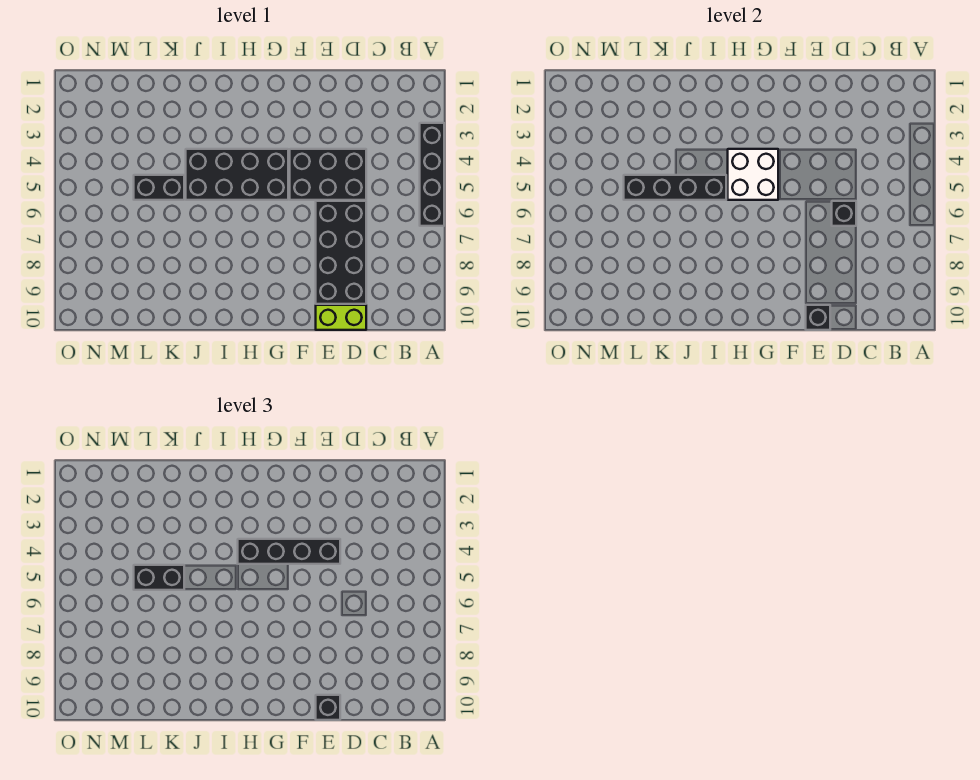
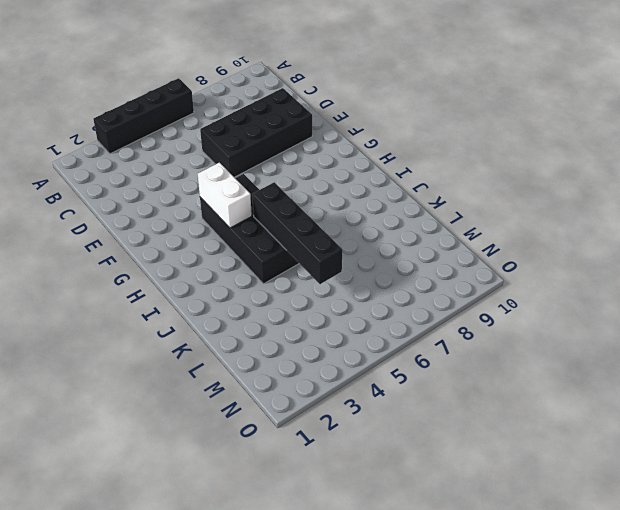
white brick G4:H4 level 2 -> white brick G4:H5 level 2
none -> black brick D4:F5 level 1
none -> lime brick D10:E10 level 1
none -> black brick K5:L5 level 1

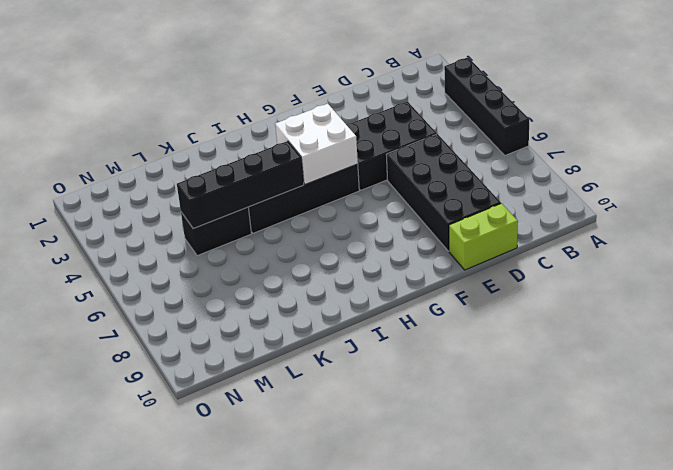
none -> black brick D6 level 2
none -> black brick E10 level 2
none -> black brick E4:H4 level 3

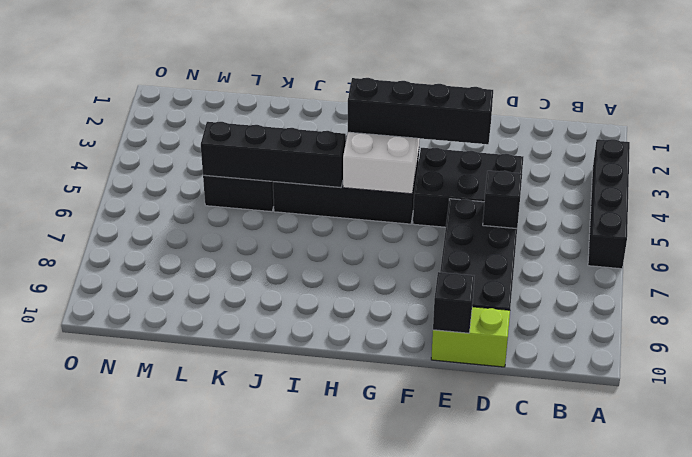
none -> black brick E10 level 3
none -> black brick K5:L5 level 3

